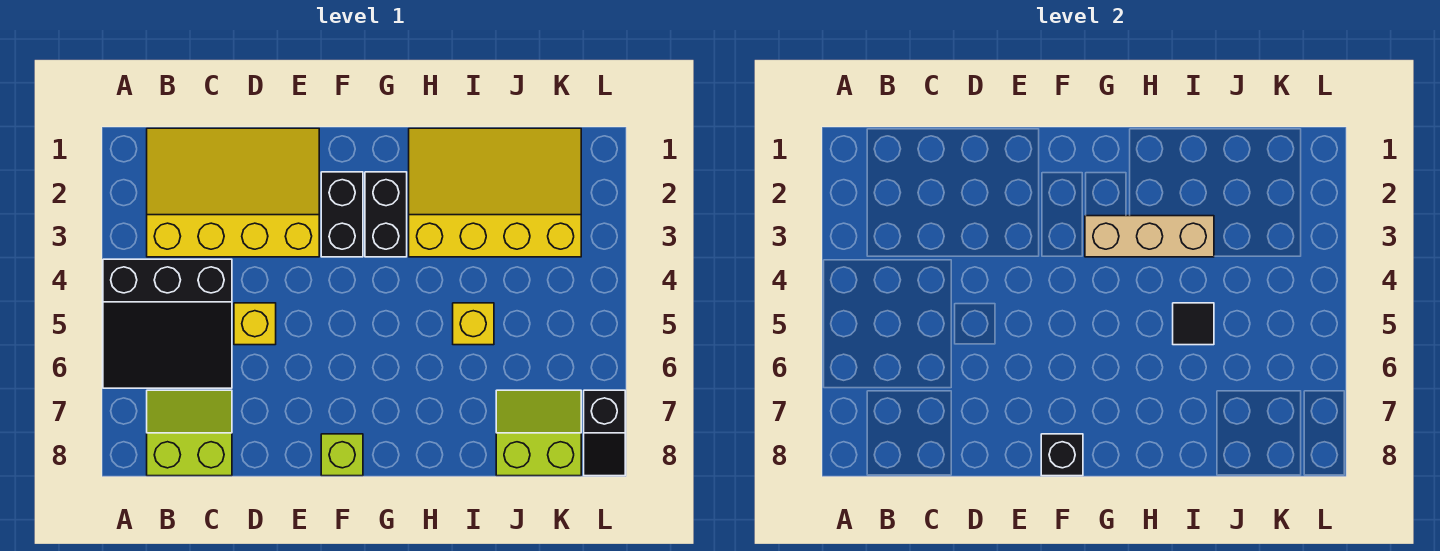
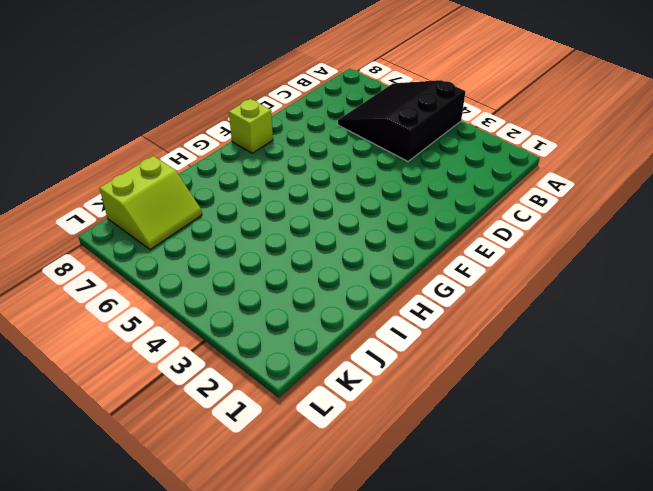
none -> yellow slope B1:E3 level 1 top 3
none -> lime slope B7:C8 level 1 top 8
none -> yellow brick D5 level 1

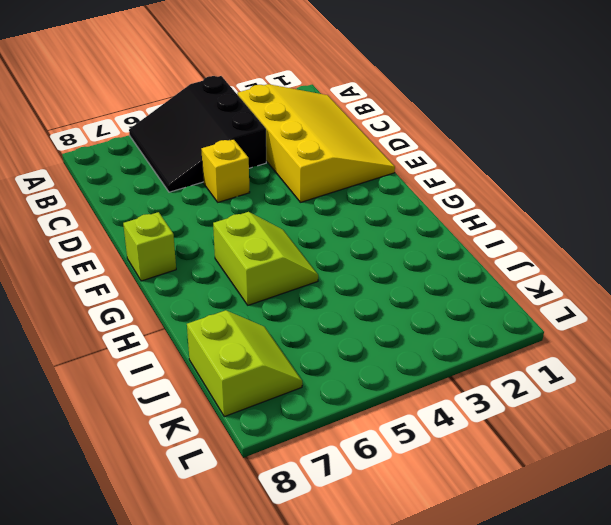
lime slope G5:H6 level 1 top 6 -> lime slope B7:C8 level 1 top 8
none -> black brick F2:F3 level 1
none -> black brick G2:G3 level 1
none -> yellow slope H1:K3 level 1 top 3

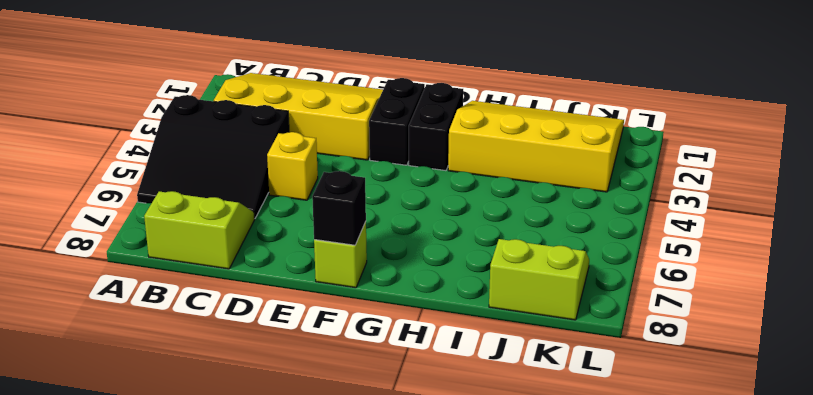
none -> yellow brick I5 level 1
none -> black slope L7:L8 level 1 top 7
none -> tan brick G3:I3 level 2

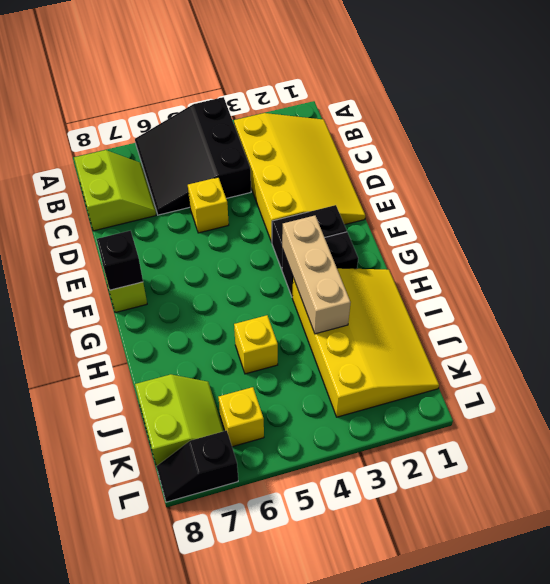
yellow brick K6 level 1 -> none
none -> black tile I5 level 2

